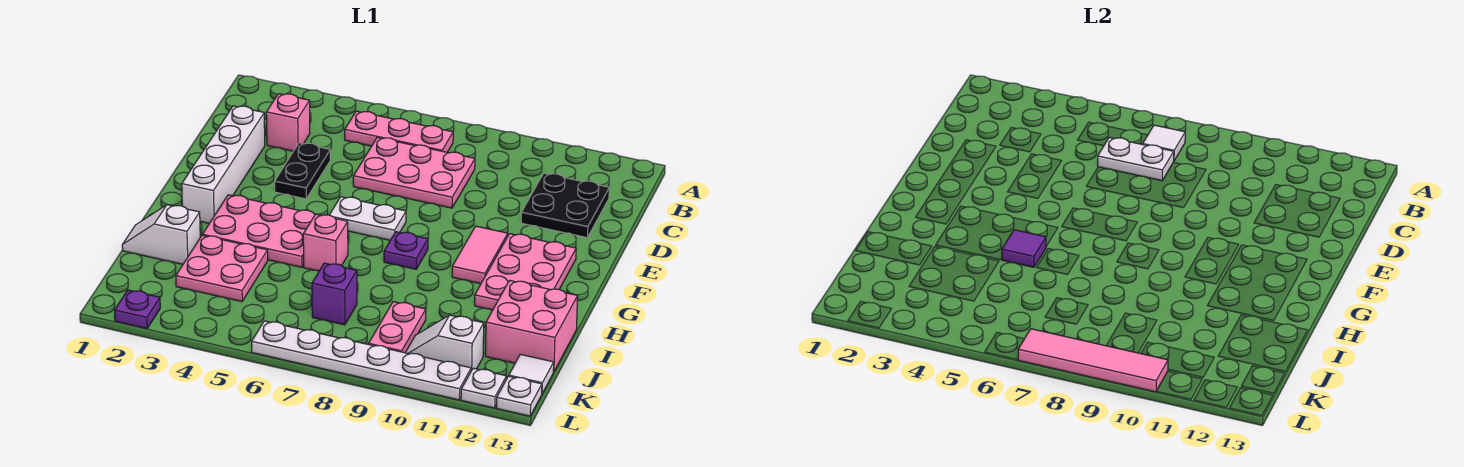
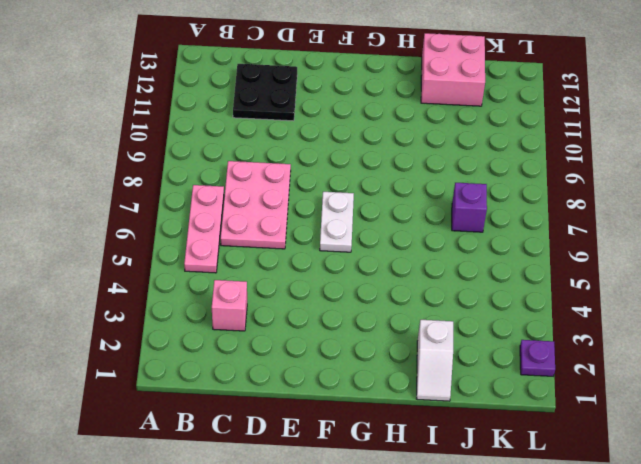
none -> white brick D2:G2 level 1
none -> black plate D4:E4 level 1
none -> pink tile F10:G10 level 1

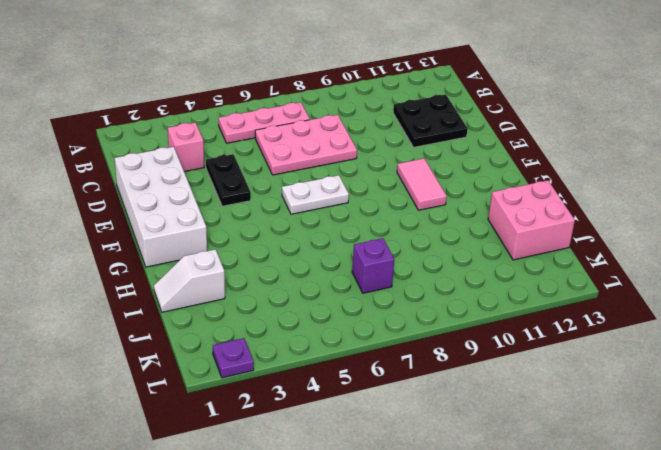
white brick D1:G2 level 1 -> white brick D2:G2 level 1
none -> pink plate F11:H12 level 1
none -> pink plate G3:H5 level 1
none -> purple plate G8 level 1

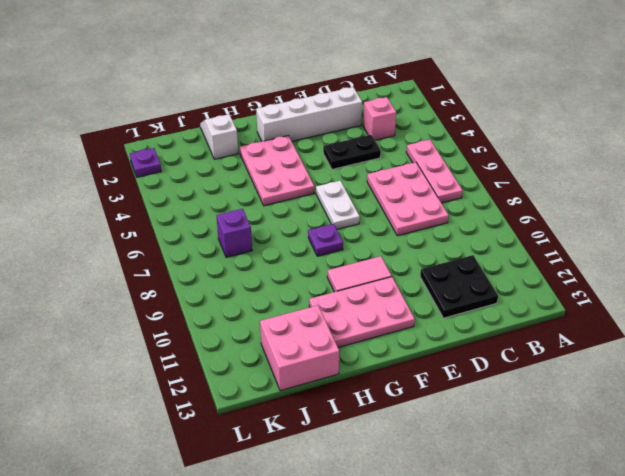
none -> pink brick H6 level 1
none -> pink plate I3:J4 level 1
none -> pink plate J9:K9 level 1

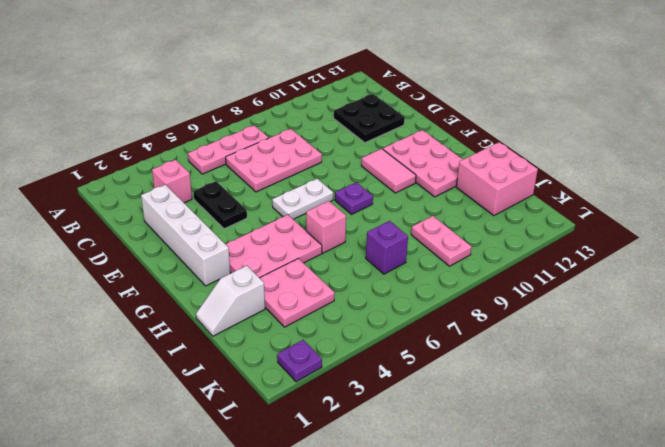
none -> white slope K10:K11 level 1 top 11
none -> white tile K13 level 1
none -> white plate L6:L11 level 1

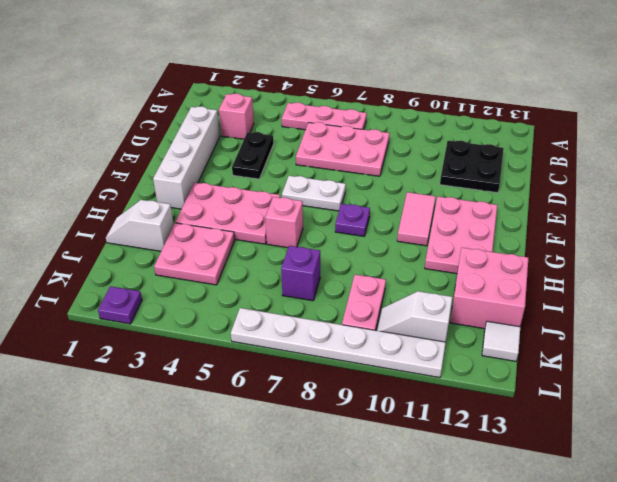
none -> white plate L12 level 1
none -> white plate L13 level 1
none -> white tile B7 level 2

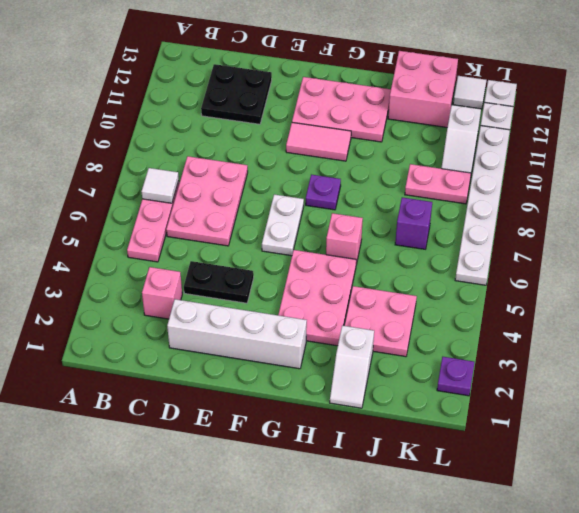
none -> white plate C6:C7 level 2
none -> purple tile H5 level 2
none -> pink tile L7:L10 level 2

